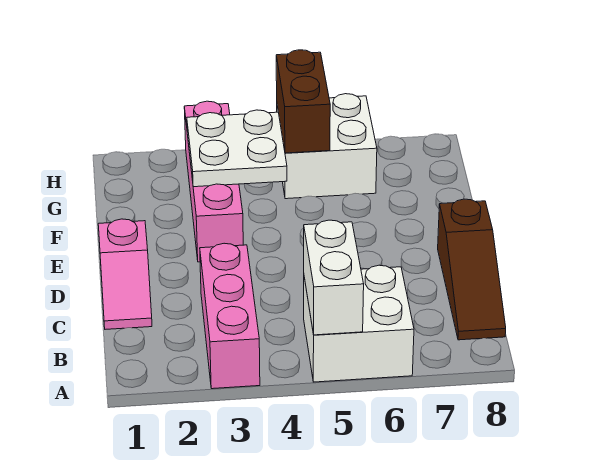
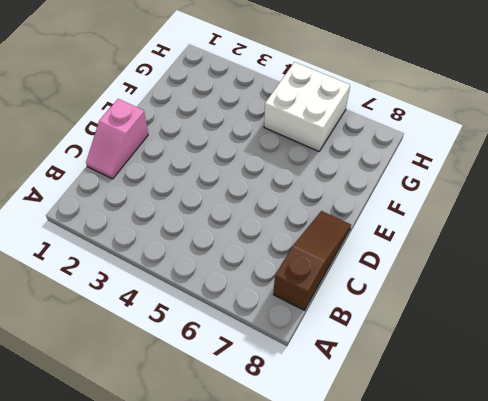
brown slope B8:D8 level 1 top B -> brown slope B8:D8 level 1 top D
none -> pink brick A3:C3 level 1
none -> white brick A5:B6 level 1

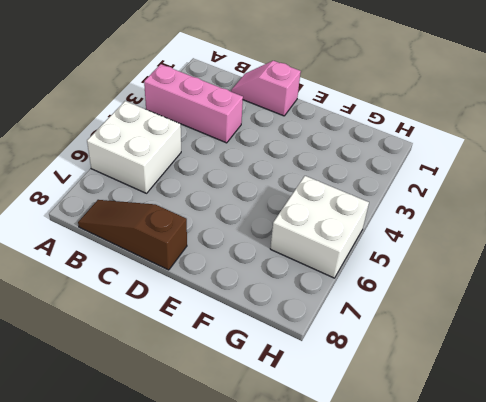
none -> pink brick E3:H3 level 1
none -> white brick A5:B5 level 2

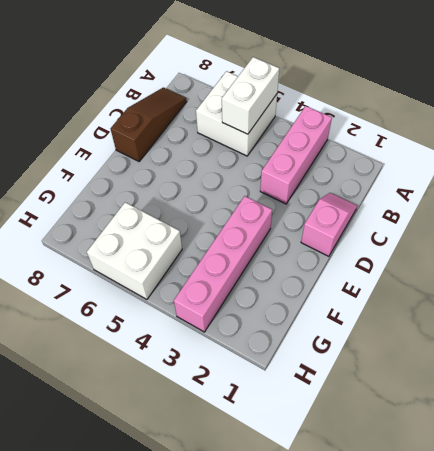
none -> white plate F3:G4 level 2
none -> brown brick G5:H5 level 2

